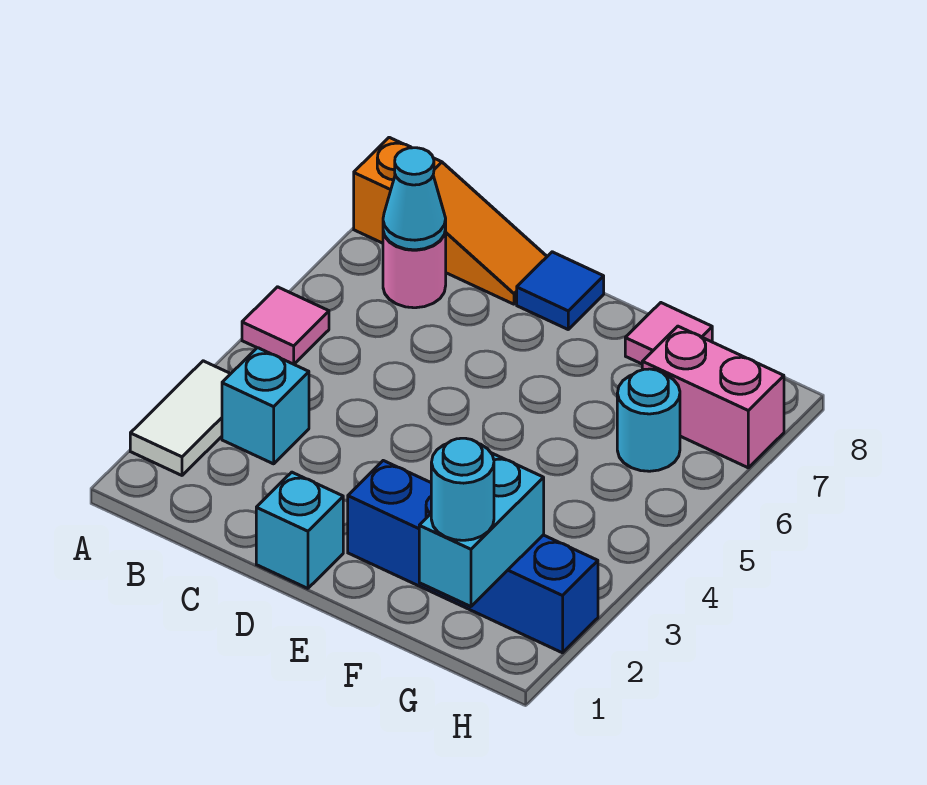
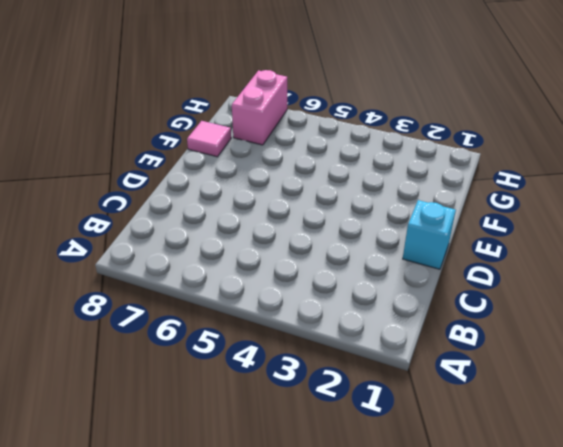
none -> white tile A2:A3 level 1
none -> pink tile A5 level 1
none -> orange slope A8:C8 level 1 top A

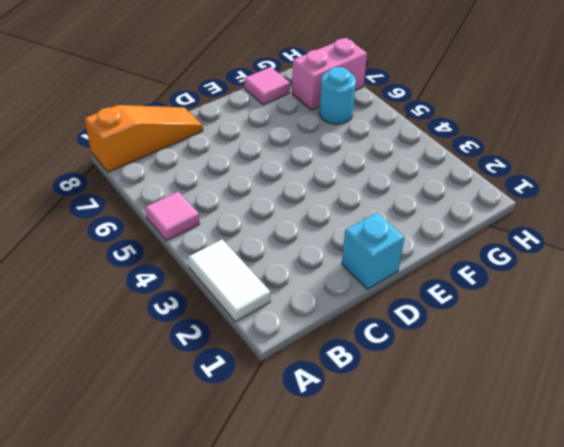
none -> cyan brick B3 level 1
none -> pink round brick B7 level 1
none -> blue tile D8 level 1

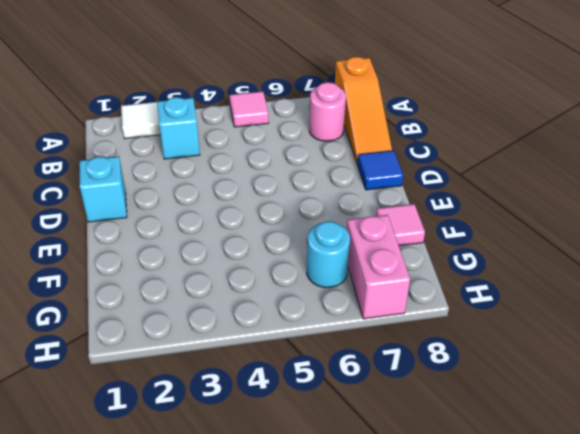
none -> blue brick E2:H2 level 1
none -> cyan cone B7 level 2
none -> cyan brick G1:G2 level 2

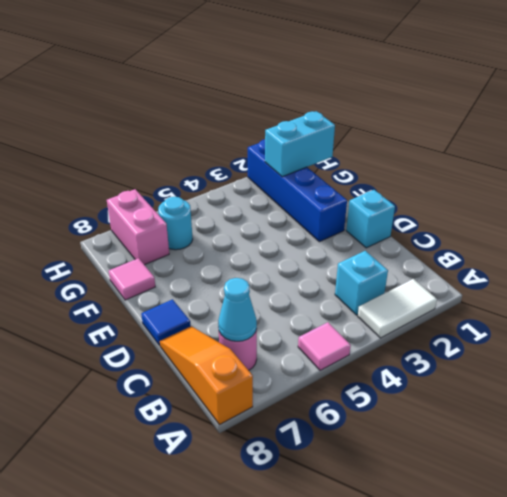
none -> cyan round brick G1 level 3

